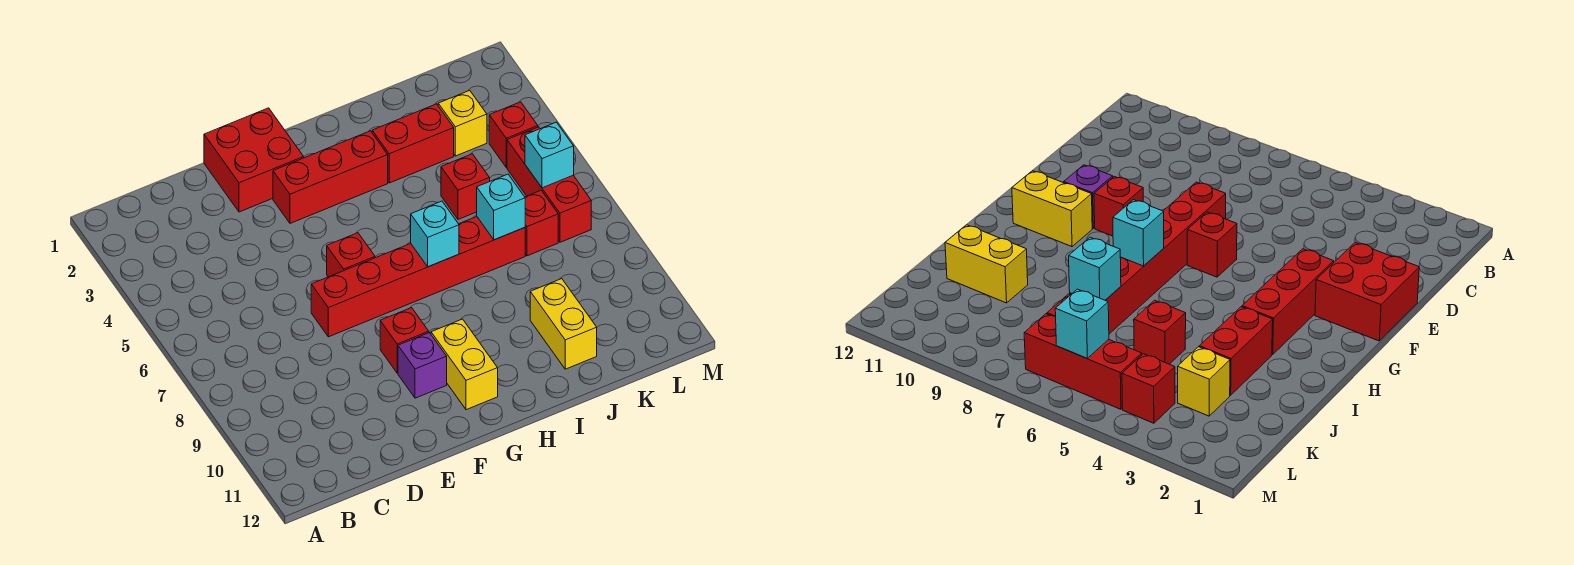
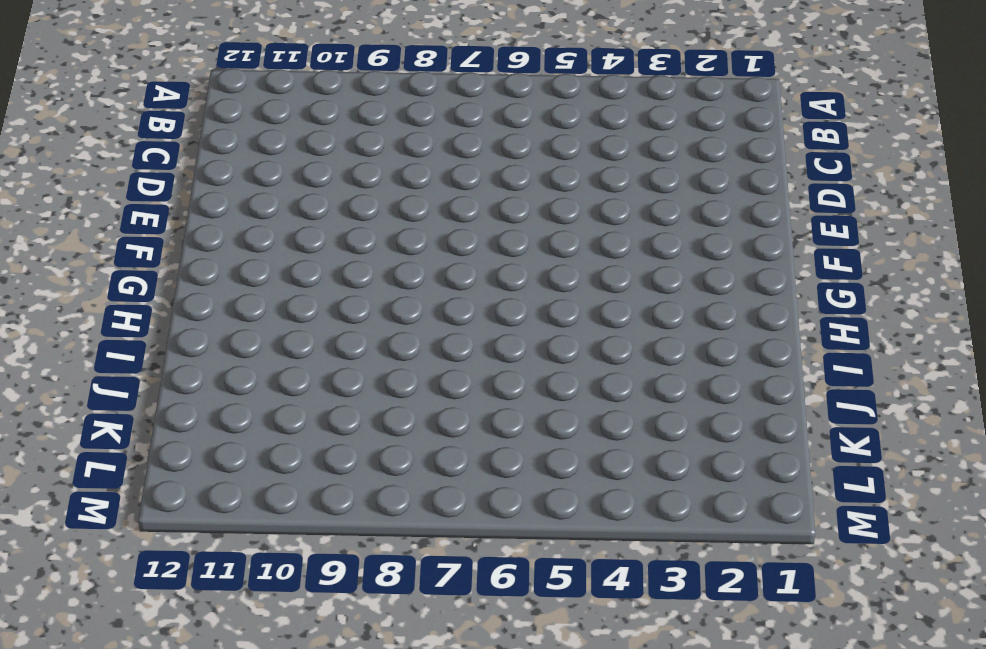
none -> red brick E1:F2 level 1
none -> red brick E7:J7 level 1
none -> red brick F3:H3 level 1

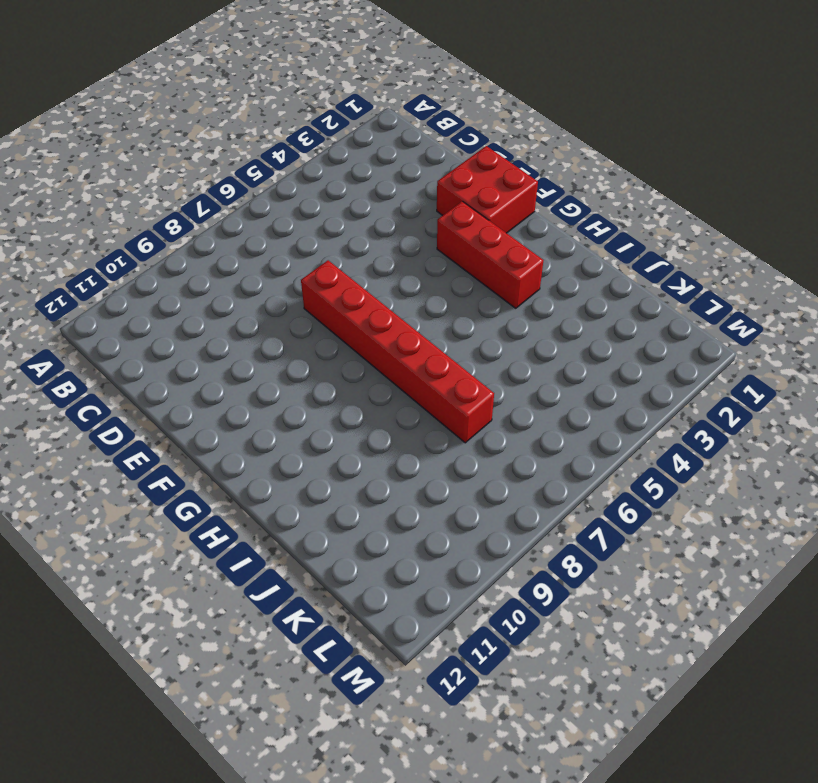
none -> red brick F6 level 1
none -> red brick F9 level 1
none -> purple brick F10 level 1

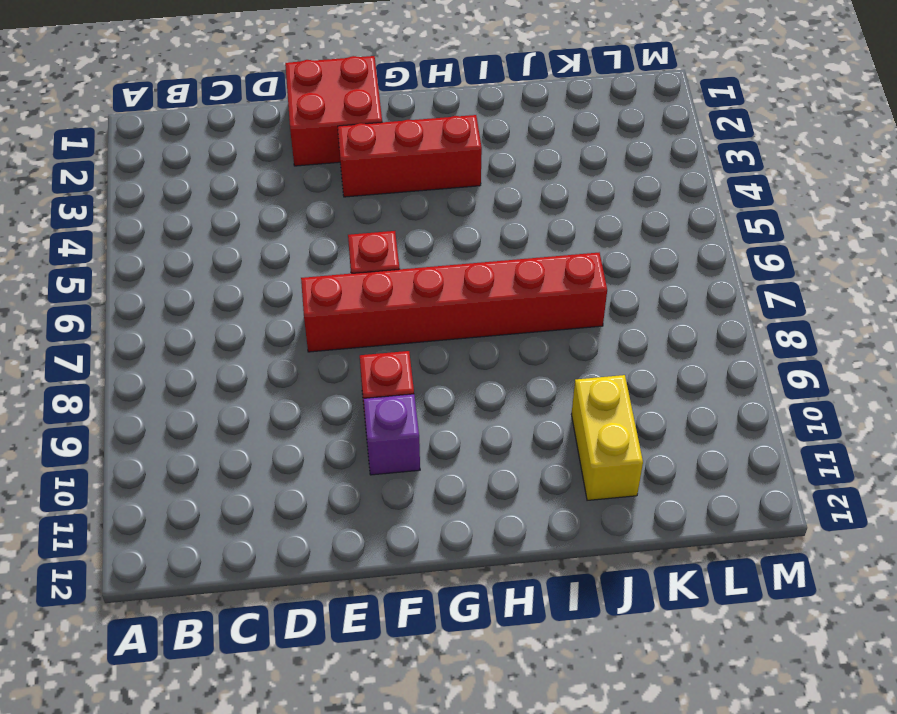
none -> yellow brick G10:G11 level 1
none -> red brick I3:J3 level 1
none -> red brick J5 level 1

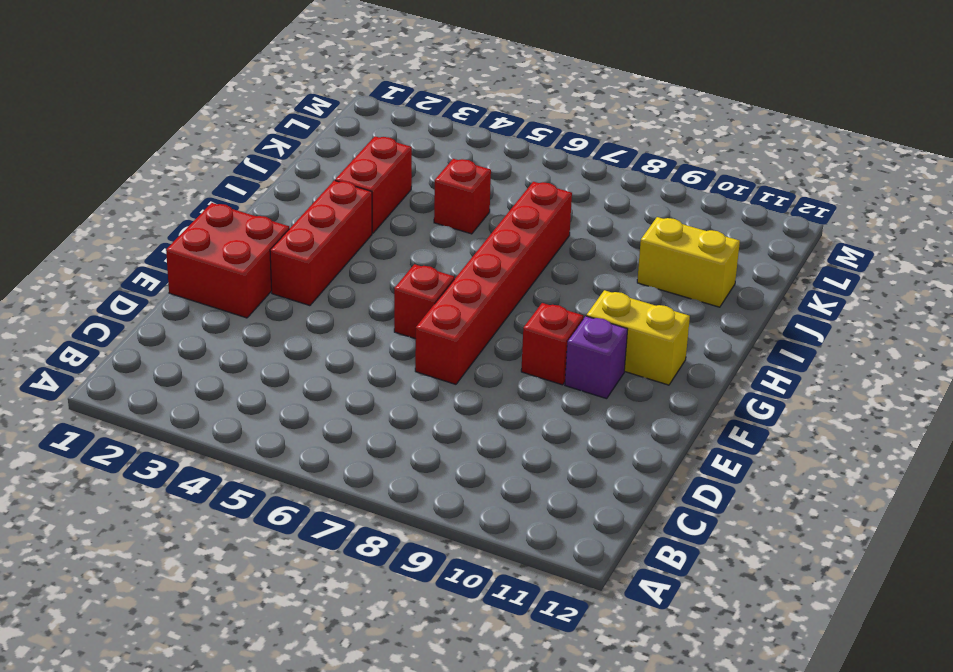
none -> yellow brick K3 level 1
none -> red brick K7 level 1
none -> red brick L4 level 1

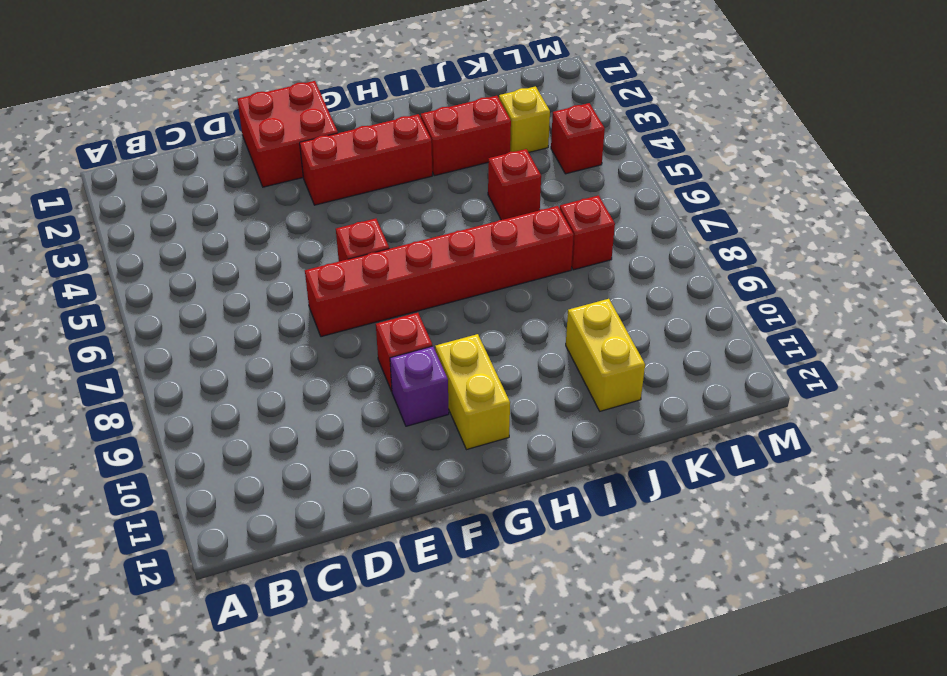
none -> red brick L5:L7 level 1
none -> cyan brick H7 level 2
none -> cyan brick J7 level 2

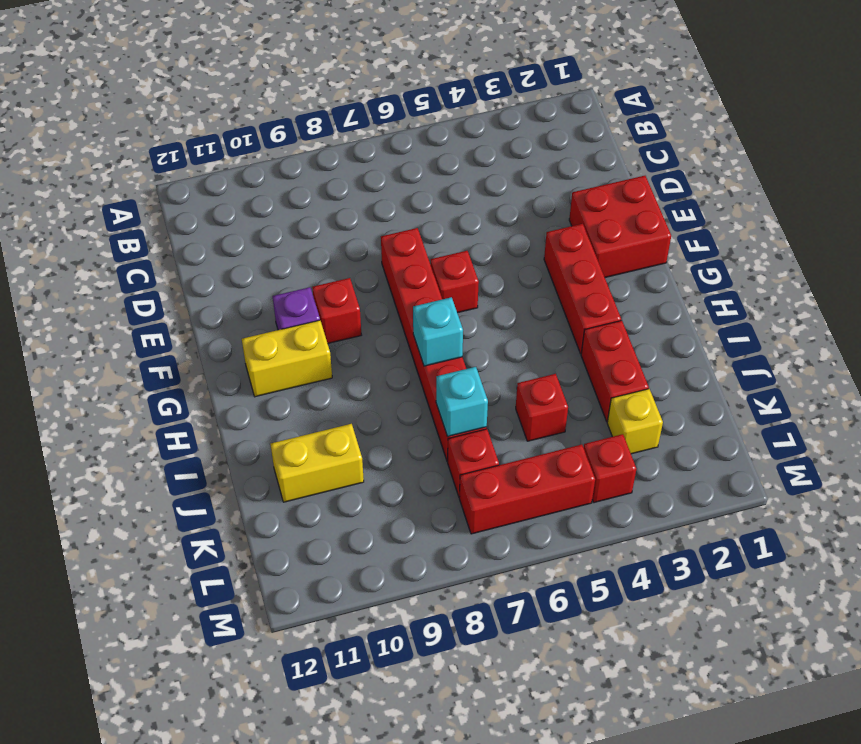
none -> cyan brick L6 level 2

